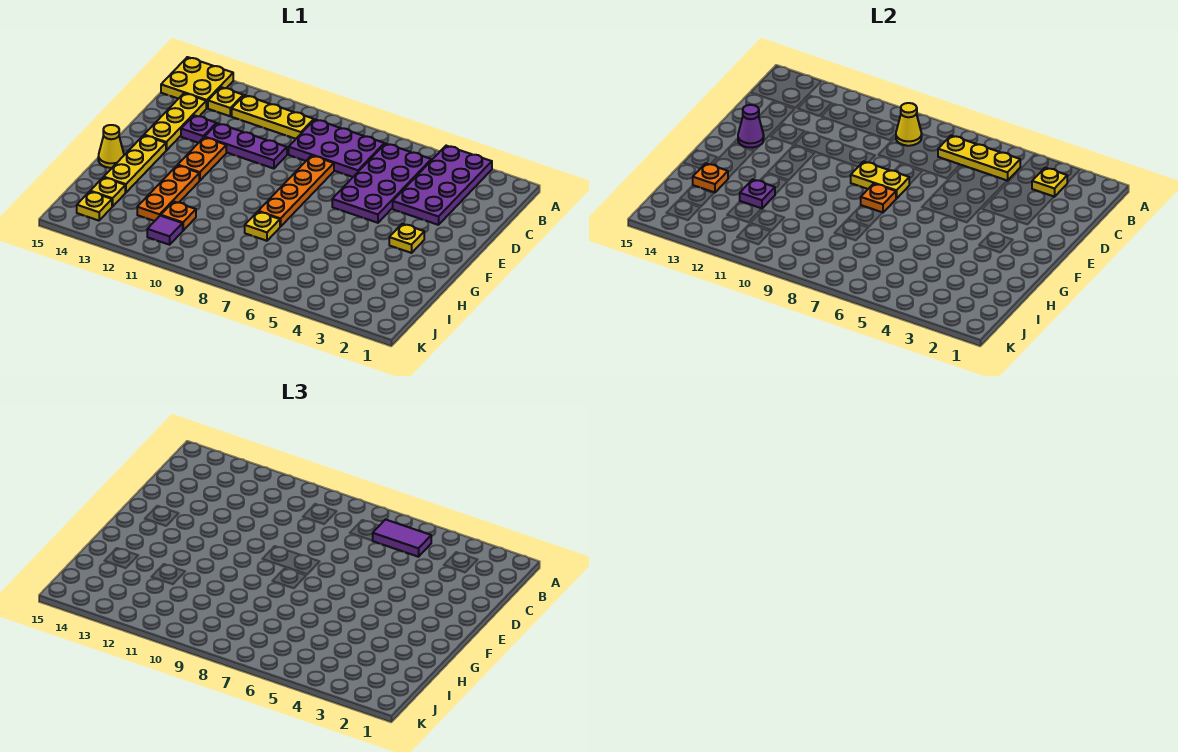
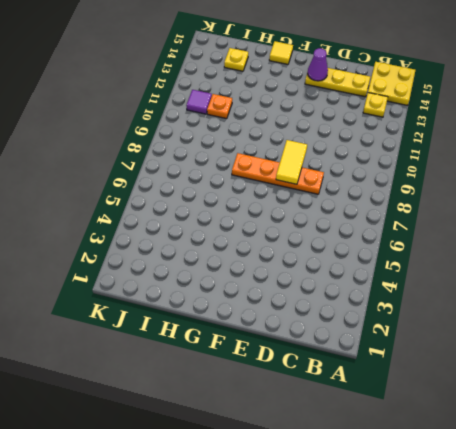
yellow tile E8:E9 level 2 -> yellow plate E8:E9 level 2
yellow tile G15 level 1 -> yellow cone G15 level 1
none -> purple plate A3:D4 level 1
none -> purple plate B5:E6 level 1
none -> purple plate B7:C9 level 1

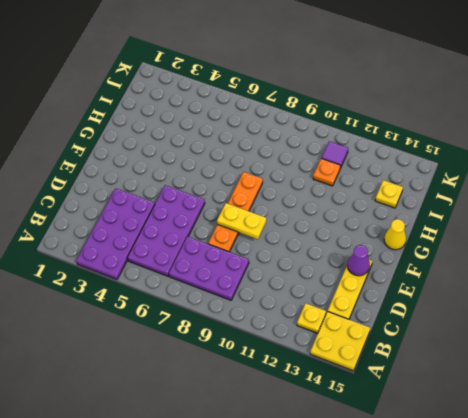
none -> yellow plate B10:B12 level 1
none -> purple plate D10:D12 level 1
none -> purple plate D13 level 1

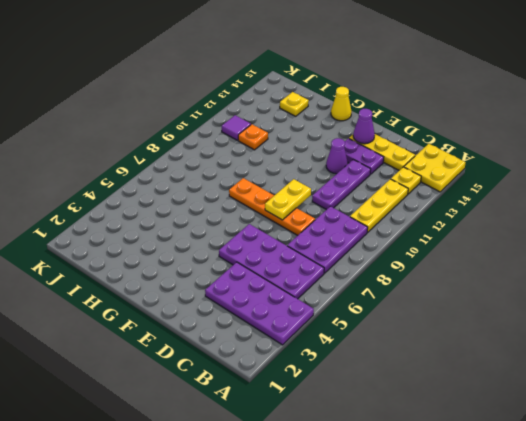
purple plate D13:E13 level 1 -> purple plate D13 level 1
purple cone E12 level 1 -> orange plate E12:F12 level 1
none -> yellow plate F3 level 1
none -> yellow plate F14:H14 level 1
none -> orange plate G12:I12 level 1

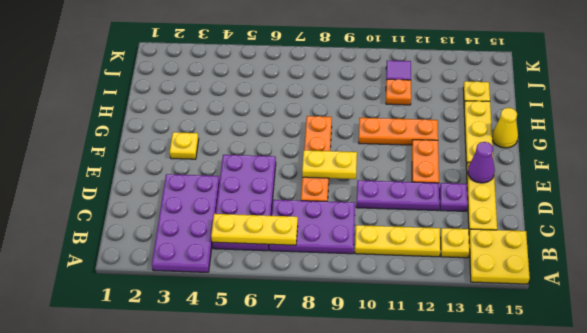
orange plate G10:G12 level 1 -> orange plate G12:I12 level 1
none -> yellow plate H8 level 1
none -> yellow plate J14 level 1
none -> yellow plate B3 level 2

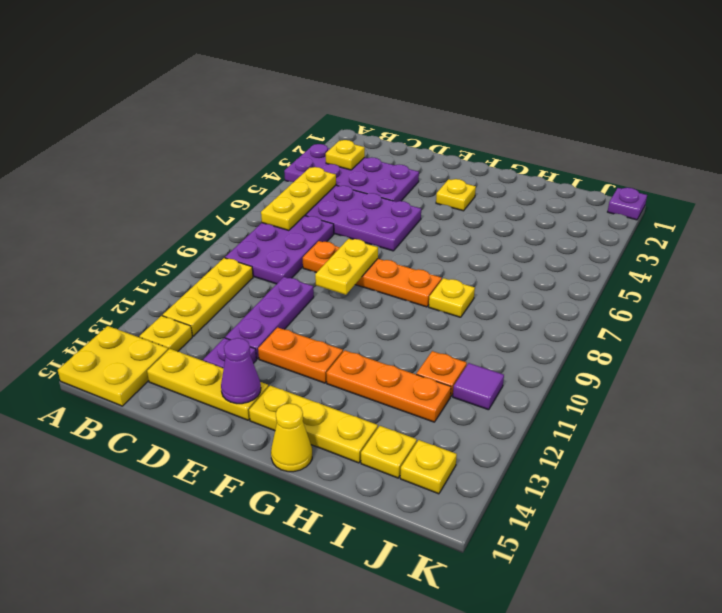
purple plate K1 level 1 -> purple plate H12 level 2
none -> yellow cone B9 level 2
none -> orange plate F8 level 2
none -> orange plate H14 level 2

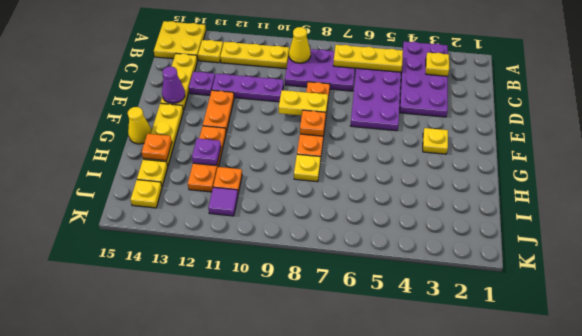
none -> purple tile B5:B6 level 3

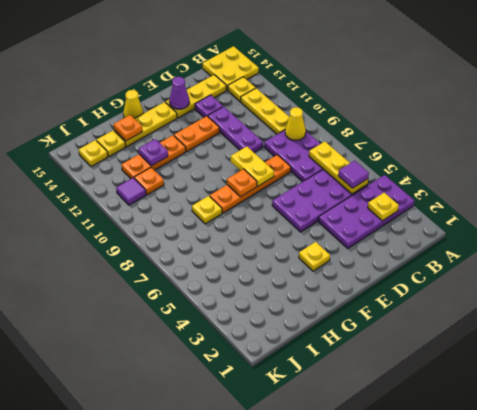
purple tile B5 level 3 -> purple tile B5:B6 level 3

